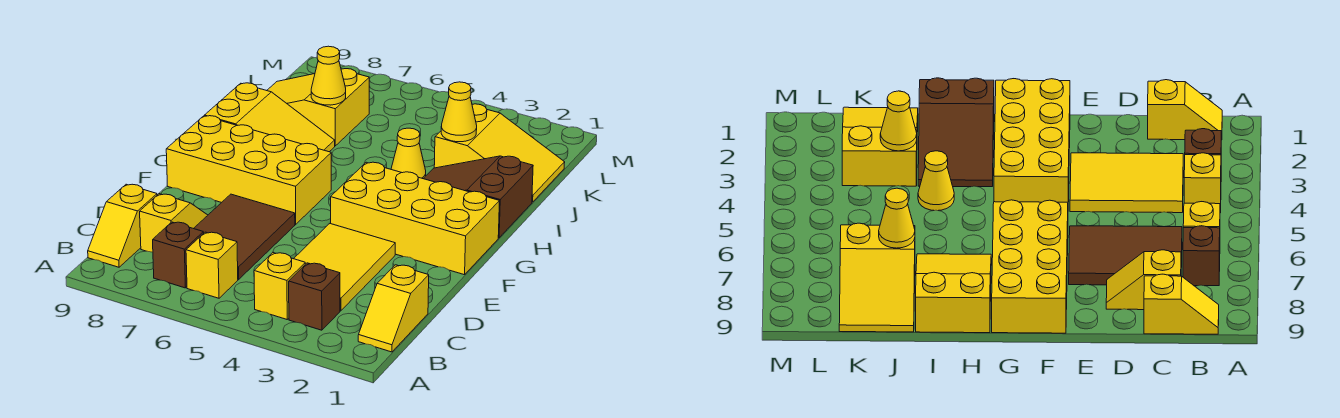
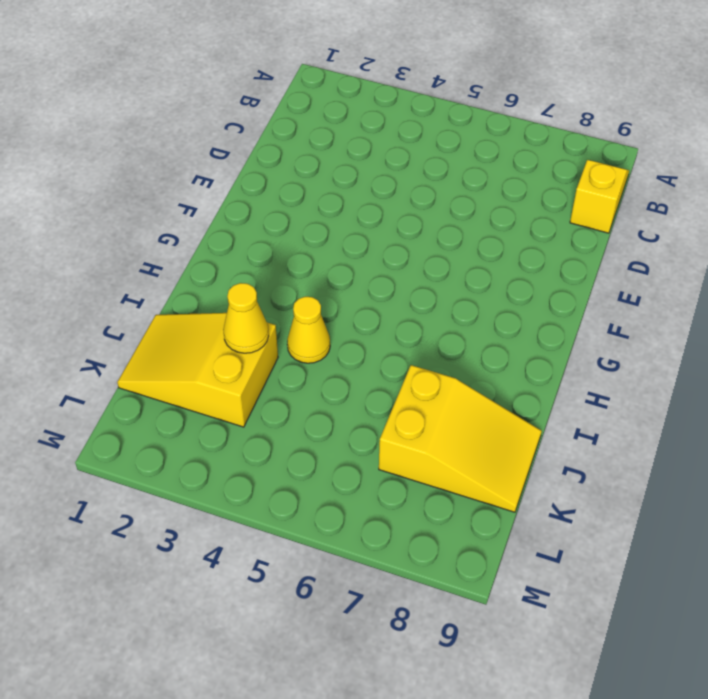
none -> yellow slope B1:C1 level 1 top C
none -> brown brick B3 level 1
none -> yellow brick B4 level 1

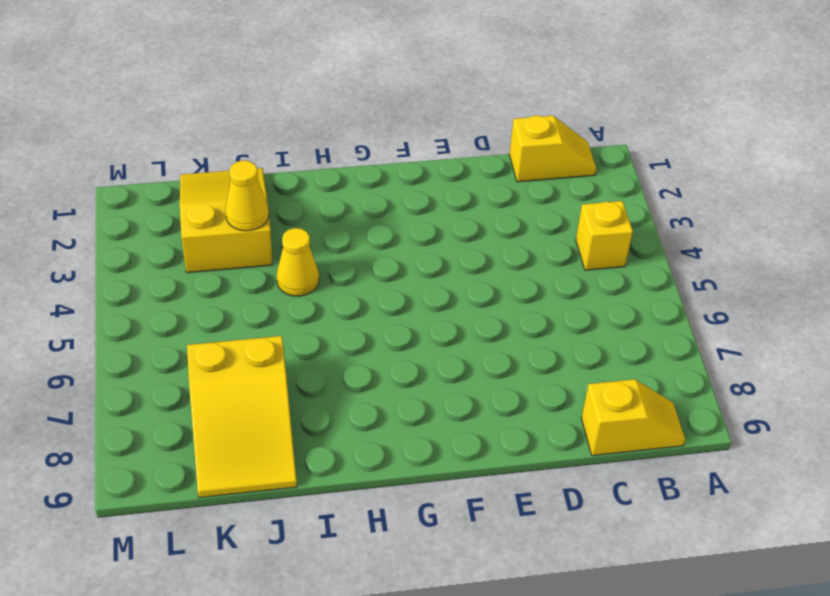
none -> brown brick B3 level 1
none -> yellow brick B6 level 1
none -> brown brick B7 level 1

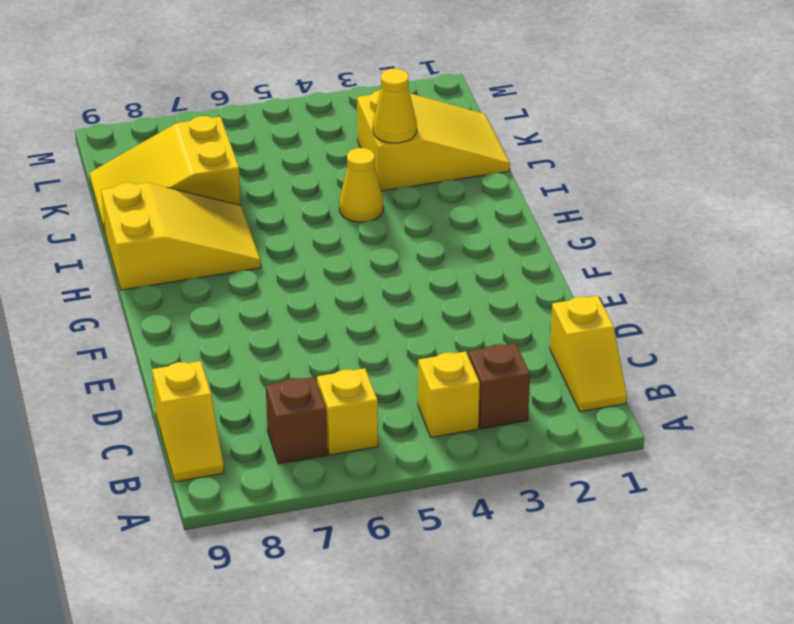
none -> yellow tile C3:E4 level 1
none -> brown tile C6:E7 level 1
none -> yellow slope C8:D8 level 1 top C

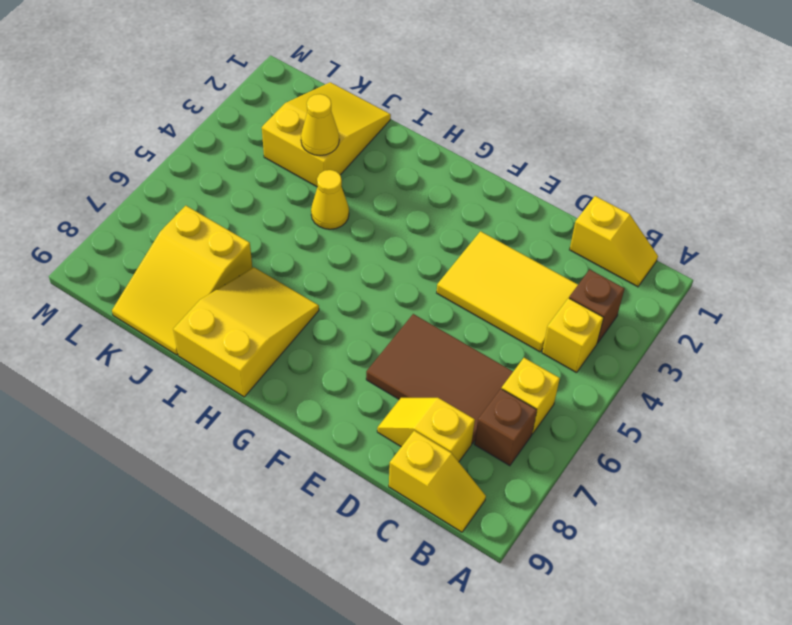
none -> yellow brick F1:G4 level 1
none -> yellow brick F6:G9 level 1
none -> brown slope H1:I3 level 1 top 1

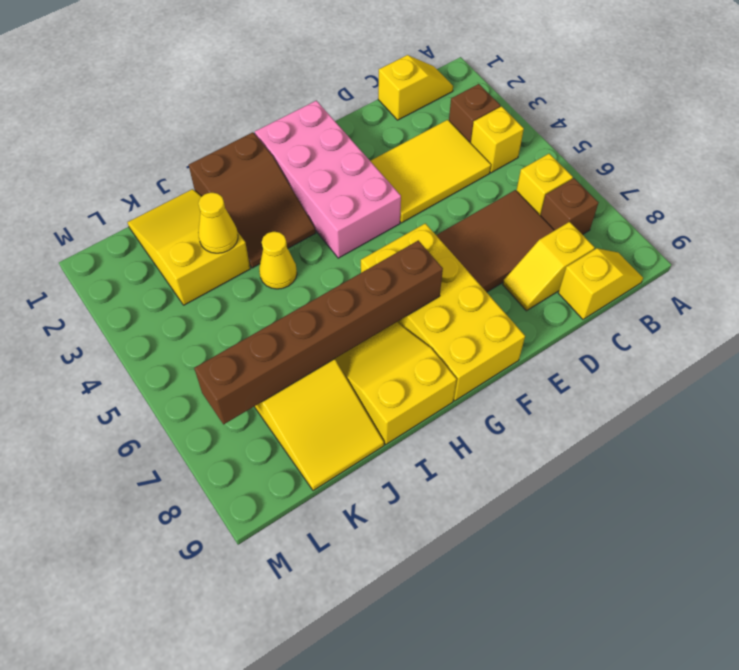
pink brick F1:G4 level 1 -> yellow brick F1:G4 level 1
brown brick G7:L7 level 2 -> yellow cone J7 level 2

